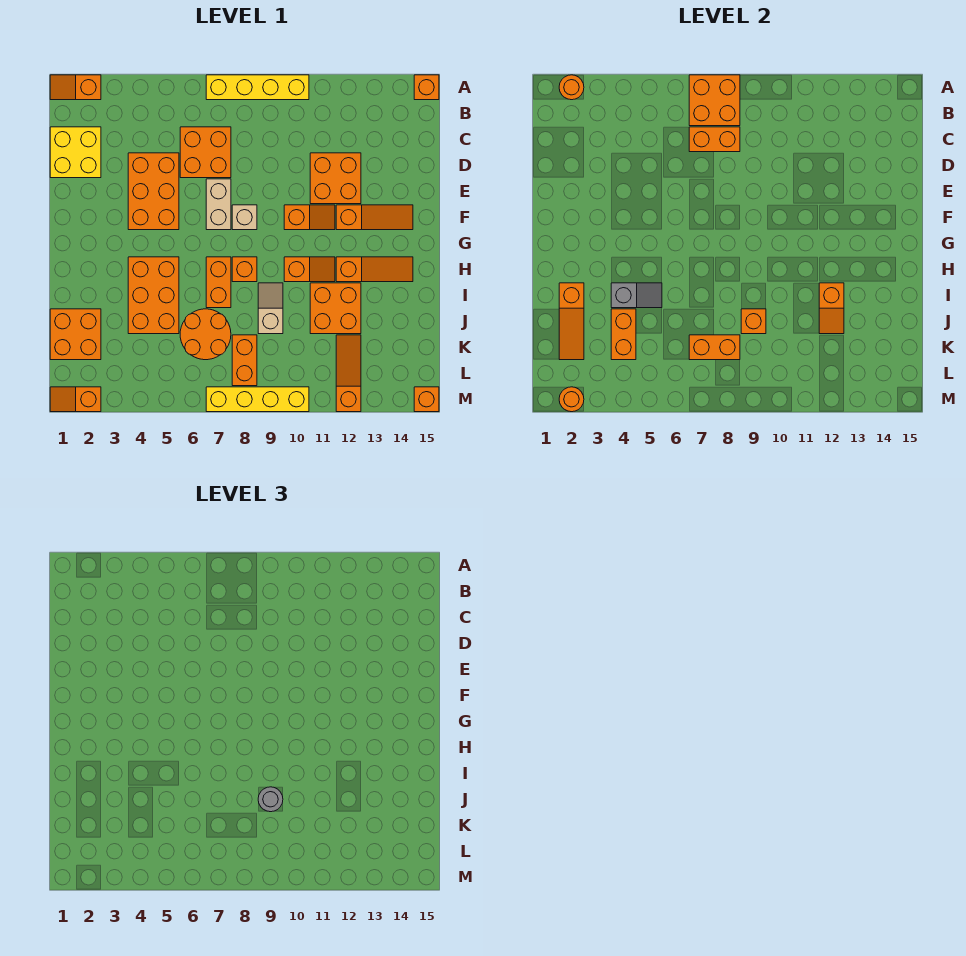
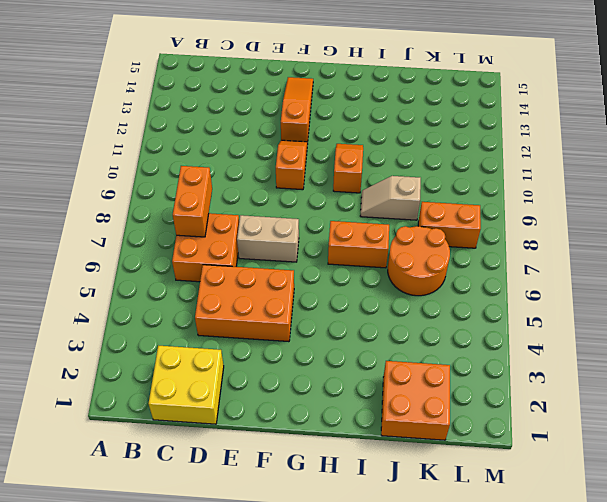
none -> orange slope A1:A2 level 1 top 2
none -> yellow brick A7:A10 level 1
none -> orange brick A15 level 1
none -> orange brick D11:E12 level 1

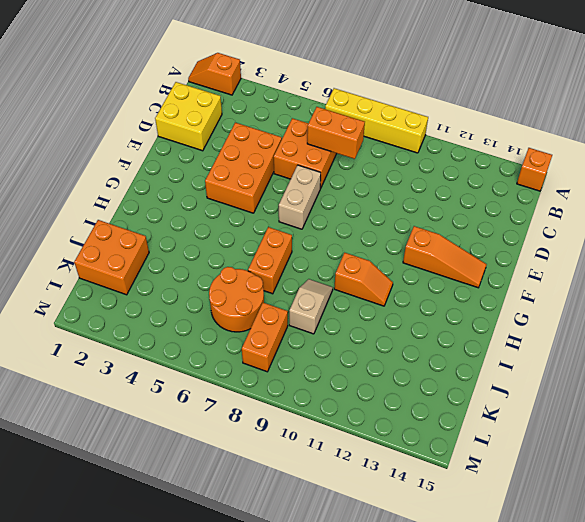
none -> orange brick D11:E12 level 1
none -> tan brick F8 level 1
none -> orange slope F10:F11 level 1 top 10
none -> orange brick H4:J5 level 1

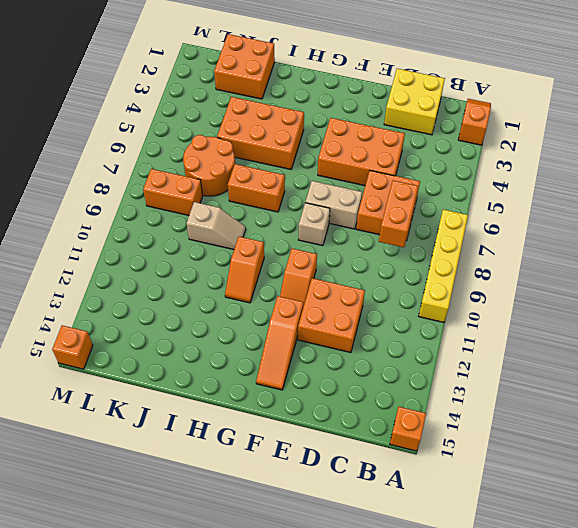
none -> orange brick H8 level 1
none -> orange slope H12:H14 level 1 top 12
none -> orange brick I11:J12 level 1
none -> orange slope K12:M12 level 1 top M

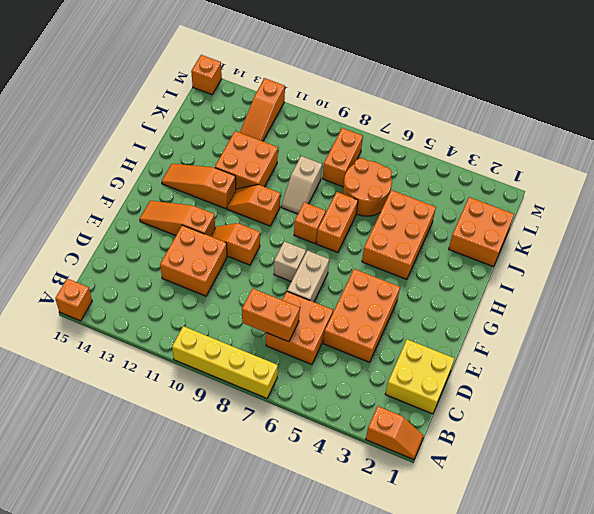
none -> orange slope M1:M2 level 1 top 2
none -> yellow brick M7:M10 level 1
none -> orange round brick A2 level 2
none -> orange brick A7:B8 level 2

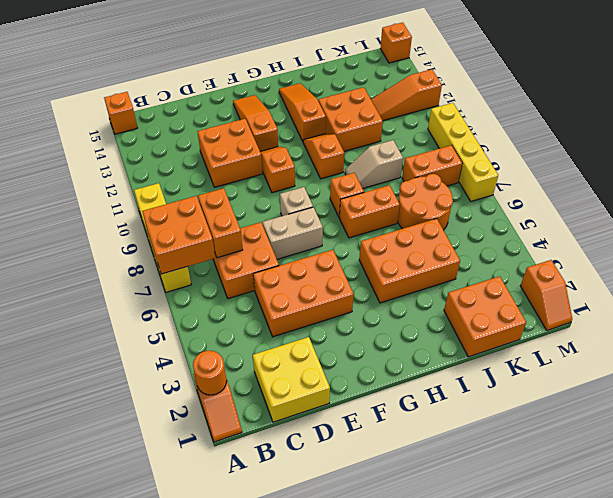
none -> orange slope I2:K2 level 2 top I
none -> grey slope I4:I5 level 2 top 4
none -> orange slope I12:J12 level 2 top I
none -> orange brick J4:K4 level 2

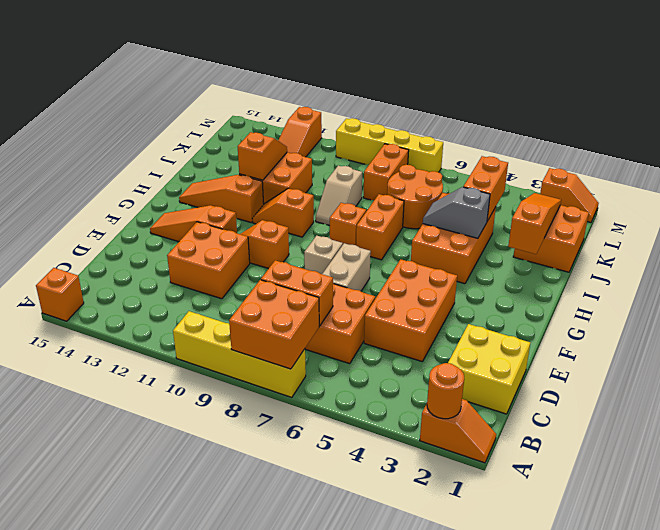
none -> orange brick M15 level 1
none -> orange brick J9 level 2
none -> orange brick K7:K8 level 2
none -> orange round brick M2 level 2

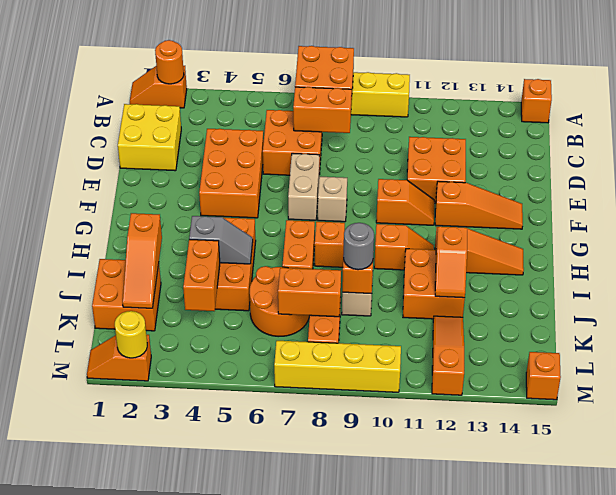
yellow round brick M2 level 2 -> orange round brick M2 level 2

